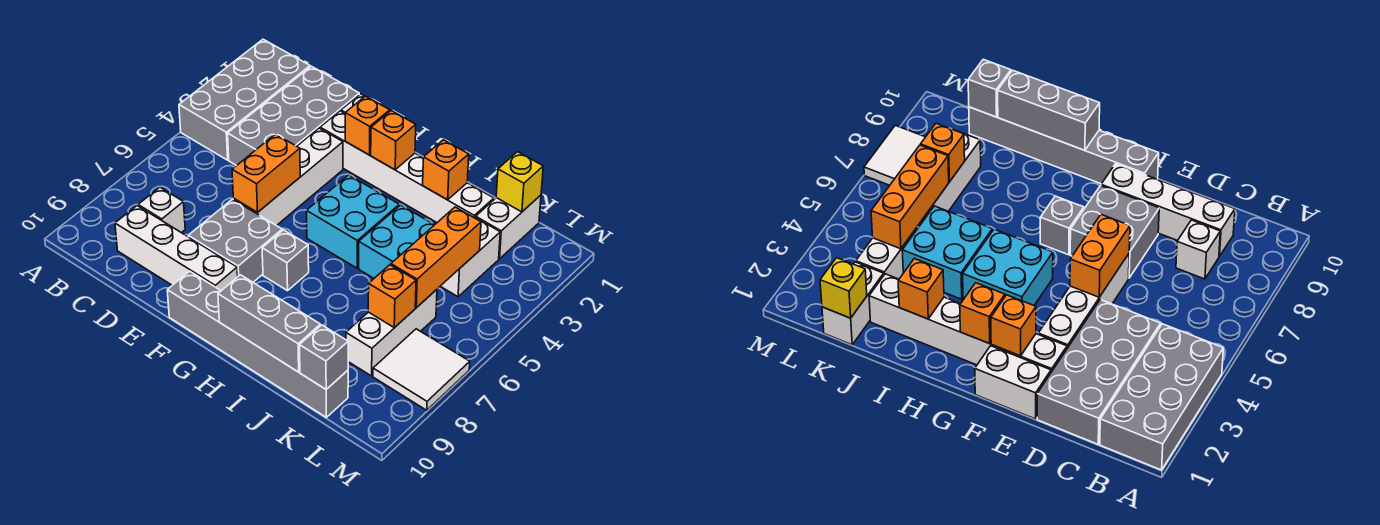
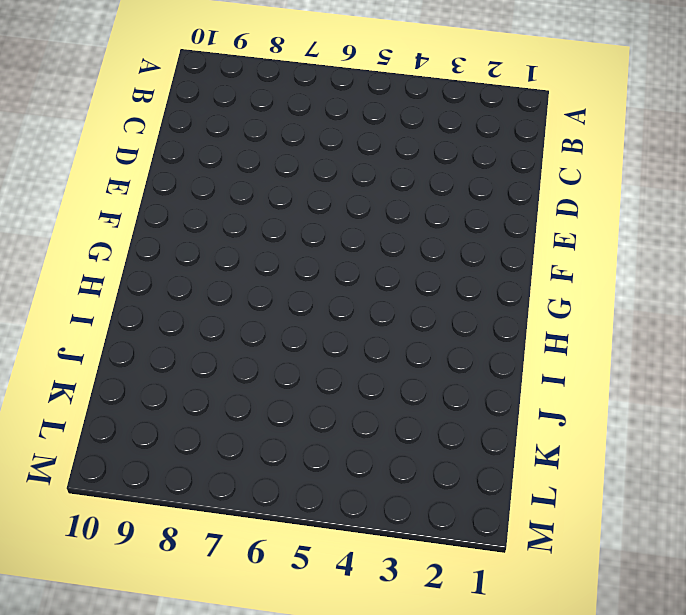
none -> grey brick A1:B4 level 1
none -> grey brick C1:D4 level 1
none -> white brick C8 level 1

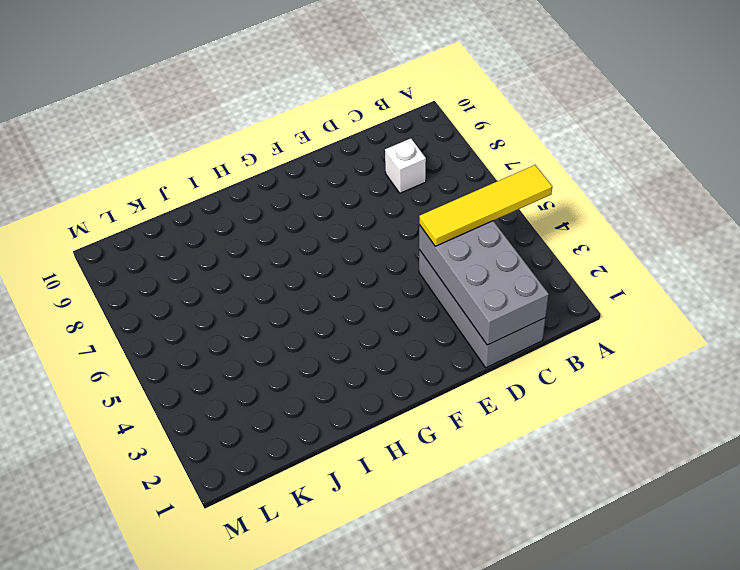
yellow tile A4:D4 level 3 -> none
grey brick C1:D4 level 2 -> grey brick A1:B4 level 1
none -> white brick C9:F9 level 1
none -> white brick E1:F1 level 1
none -> white brick E2:J2 level 1

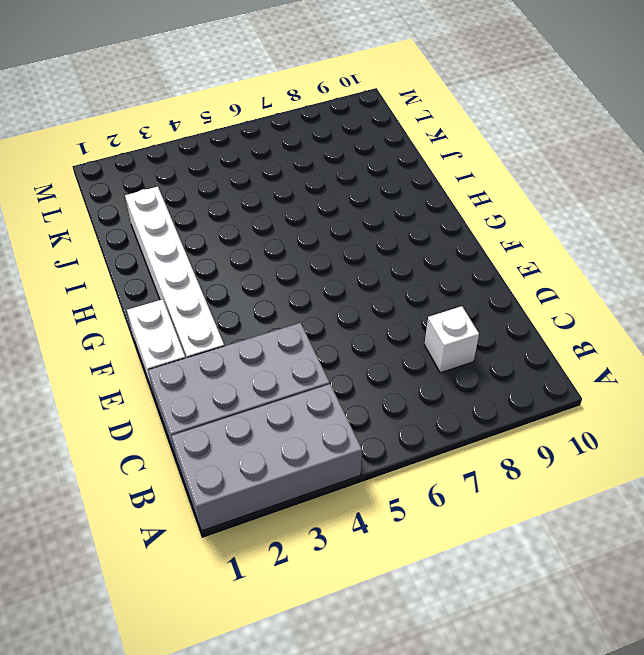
none -> white brick C9:F9 level 1
none -> white brick E3:E6 level 1
none -> grey brick E7:F8 level 1

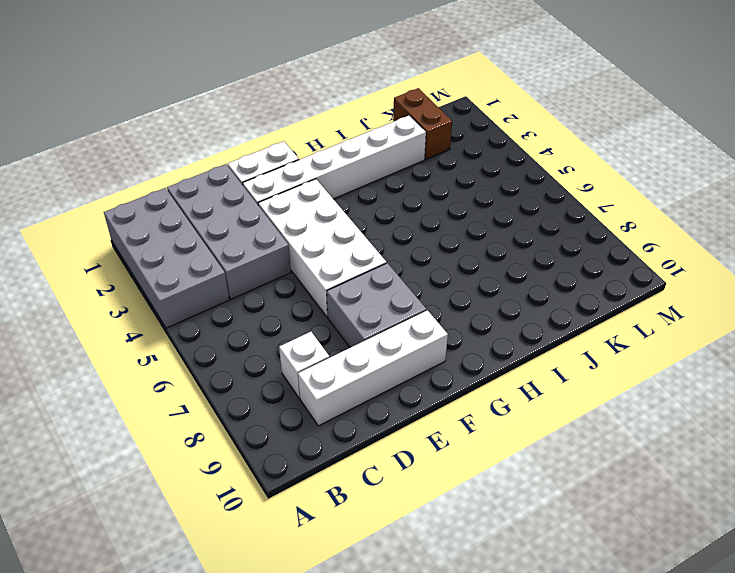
white brick E3:F6 level 1 -> white brick E3:E6 level 1
brown brick K1:K2 level 1 -> white brick K1:K2 level 1
none -> grey brick F10:K10 level 1
none -> cyan brick G4:H5 level 1
none -> grey brick G7 level 1

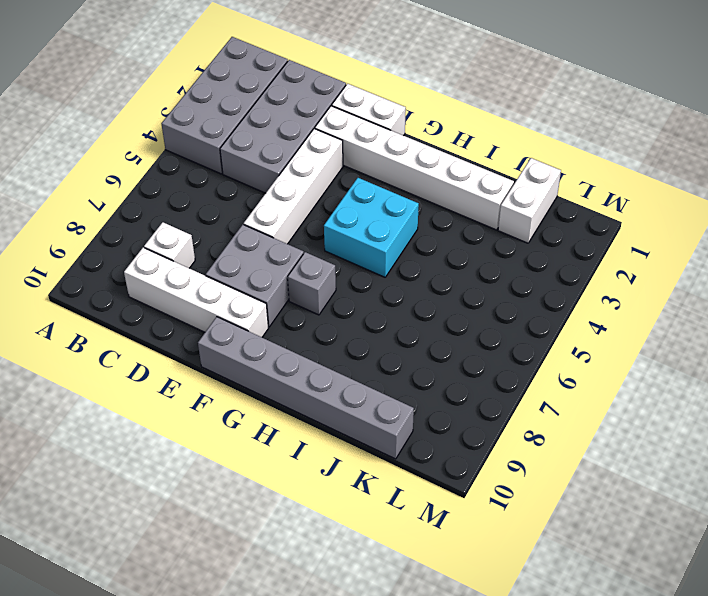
none -> cyan brick I4:J5 level 1
none -> white brick K3:K4 level 1
none -> white brick K6:K8 level 1

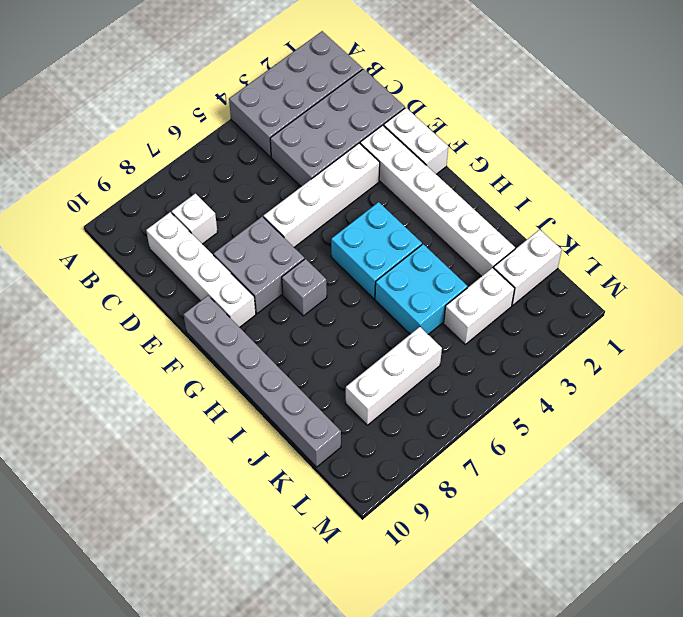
none -> white tile L7:M8 level 1
none -> orange brick E5:E6 level 2
none -> orange brick F2 level 2

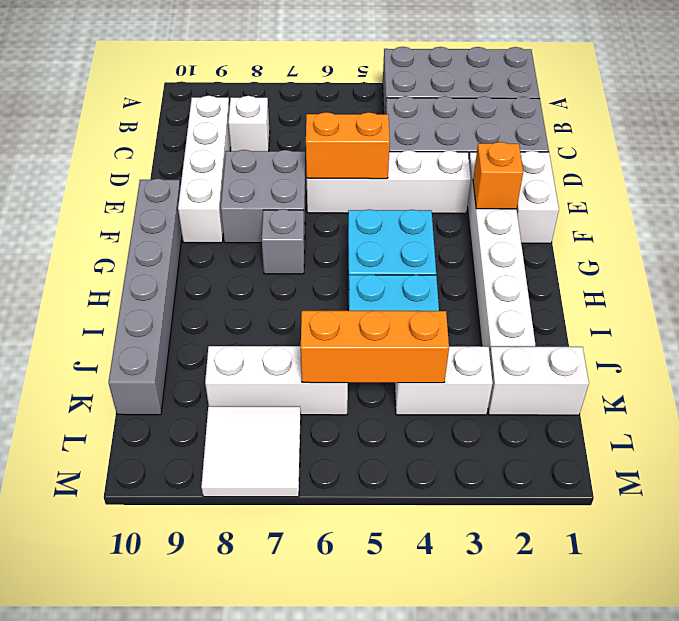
none -> orange brick G2 level 2
none -> grey brick H10:J10 level 2
none -> orange brick I2 level 2

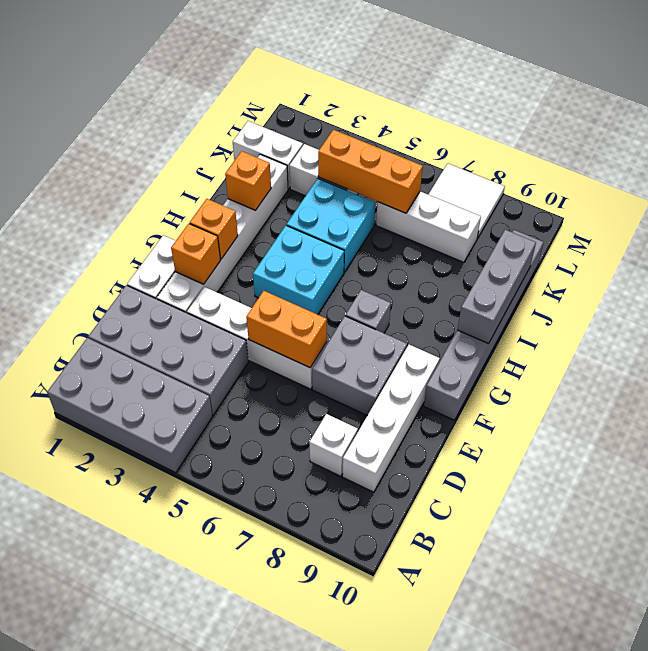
none -> yellow brick K1 level 2
none -> orange brick K7 level 2
none -> grey brick K10 level 2

